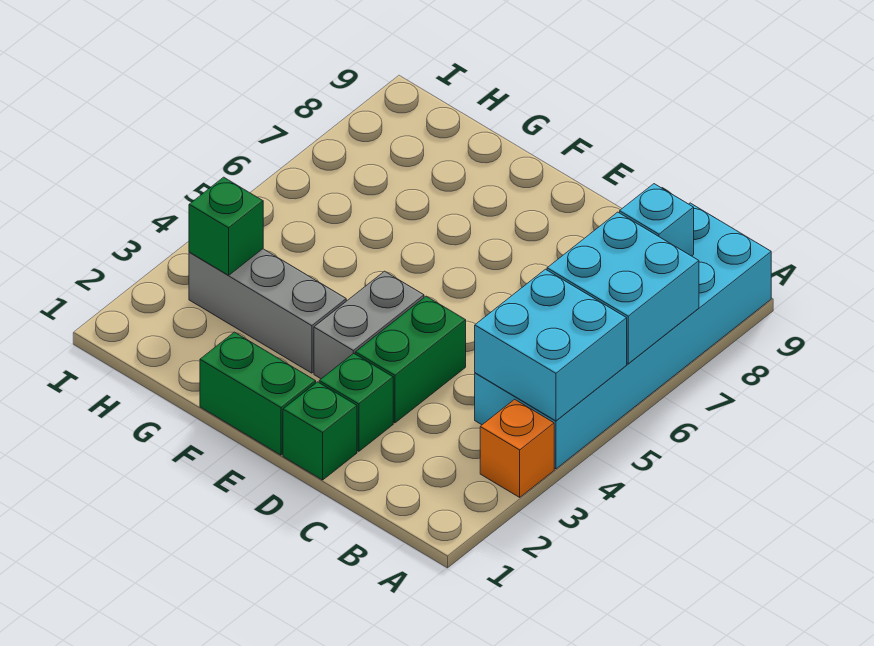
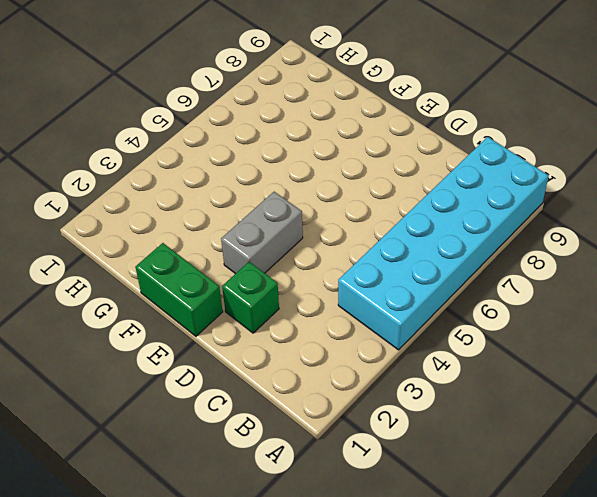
none -> orange brick A3 level 1
none -> green brick D1 level 1
none -> green brick D3:D4 level 1

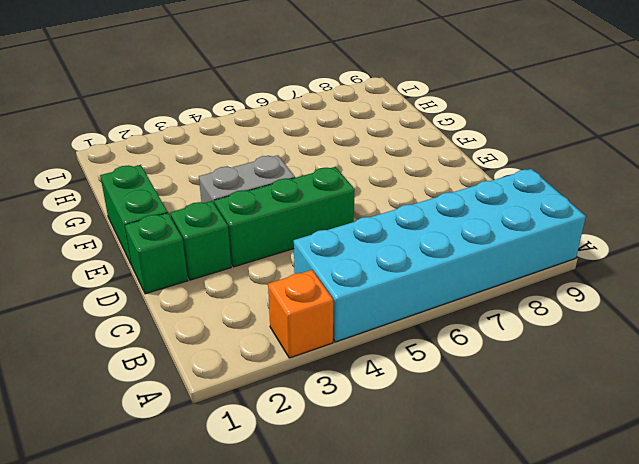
green brick D3:D5 level 1 -> green brick D3:D4 level 1
none -> grey brick F3:H3 level 1
none -> cyan brick A4:B5 level 2
none -> cyan brick A6:B7 level 2

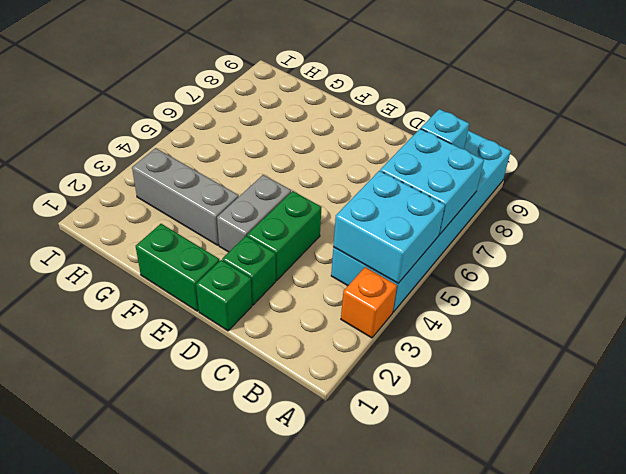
none -> green brick H3 level 2

